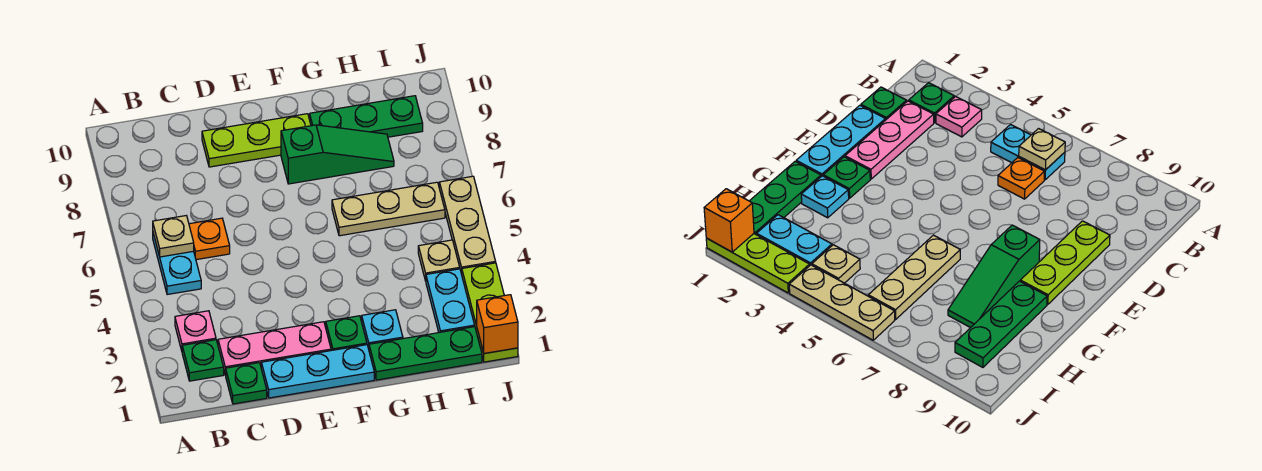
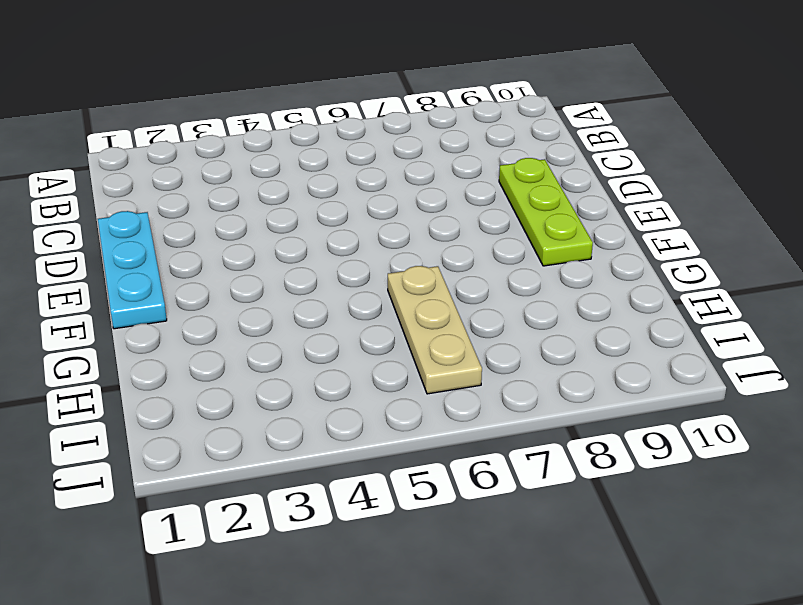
none -> green plate B2 level 1
none -> pink plate B3 level 1
none -> cyan plate B5:B6 level 1

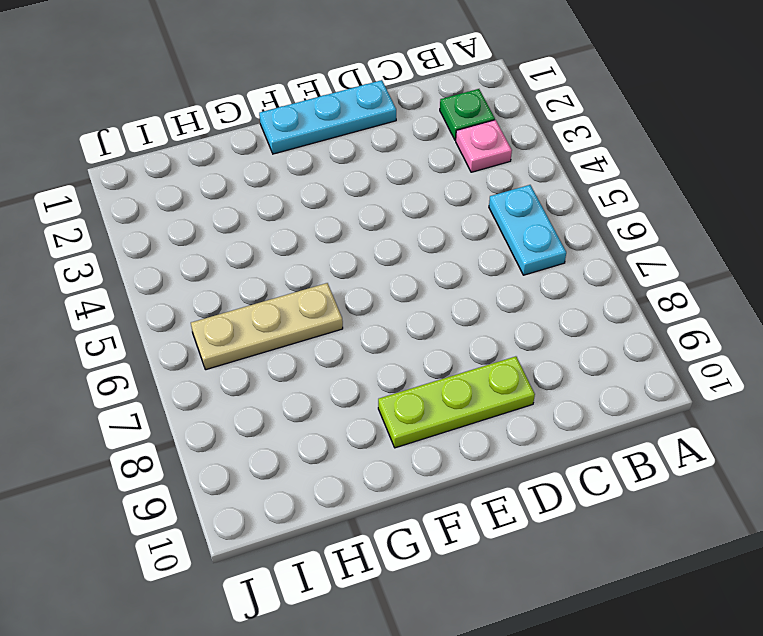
none -> green plate C1 level 1
none -> pink plate C2:E2 level 1
none -> orange plate C6 level 1

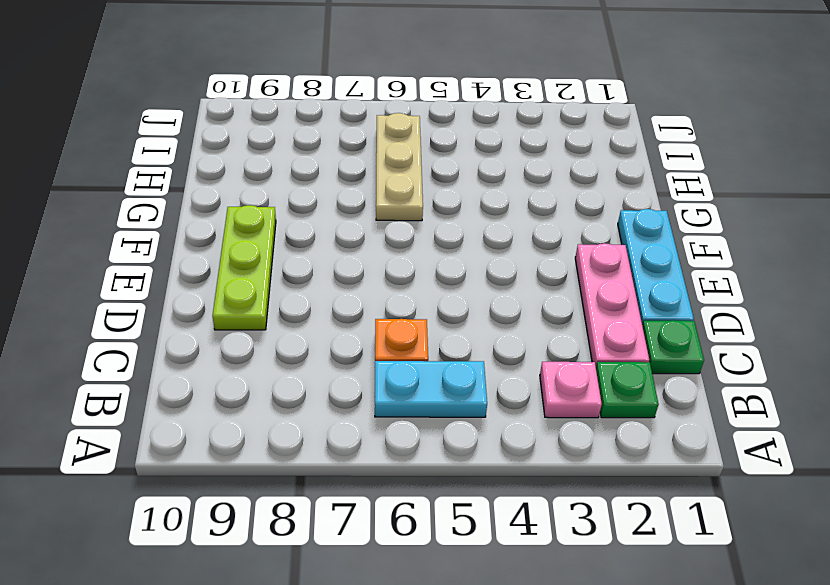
none -> green plate F2 level 1
none -> green slope F8:H8 level 1 top F
none -> green plate G1:I1 level 1

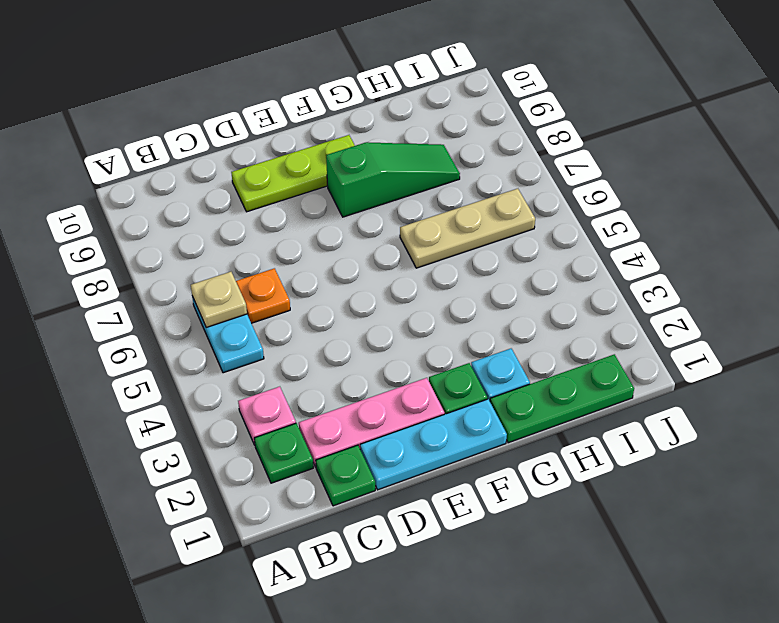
none -> green plate G9:I9 level 1
none -> cyan plate I2:I3 level 1
none -> tan plate I4 level 1

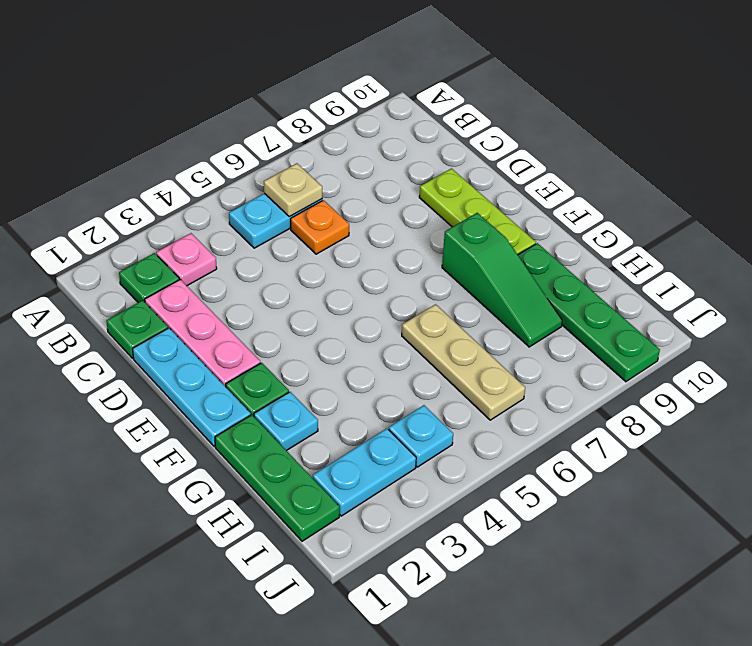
green plate G9:J9 level 1 -> green plate G9:I9 level 1
cyan plate I4 level 1 -> tan plate I4 level 1
none -> lime plate J1:J3 level 1
none -> tan plate J4:J6 level 1
none -> orange brick J1 level 2

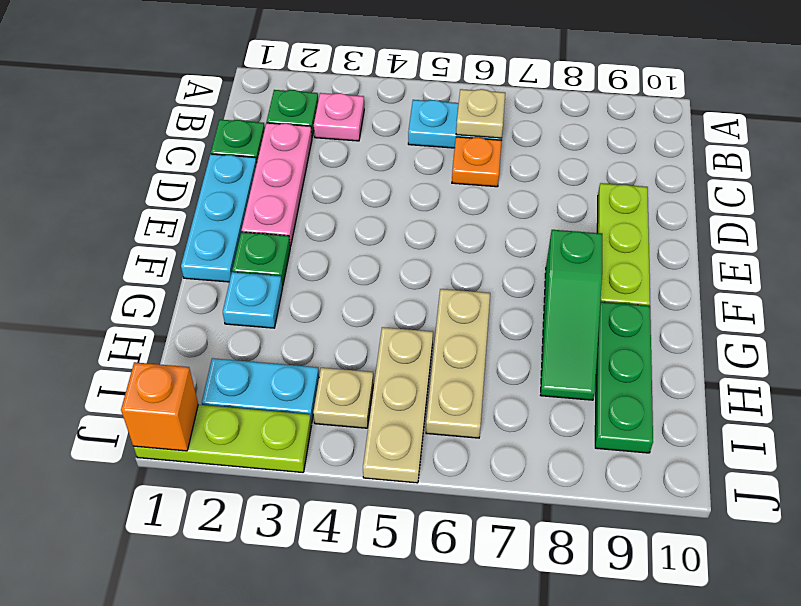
tan plate H5:J5 level 1 -> tan plate J4:J6 level 1
none -> green plate G1:I1 level 1

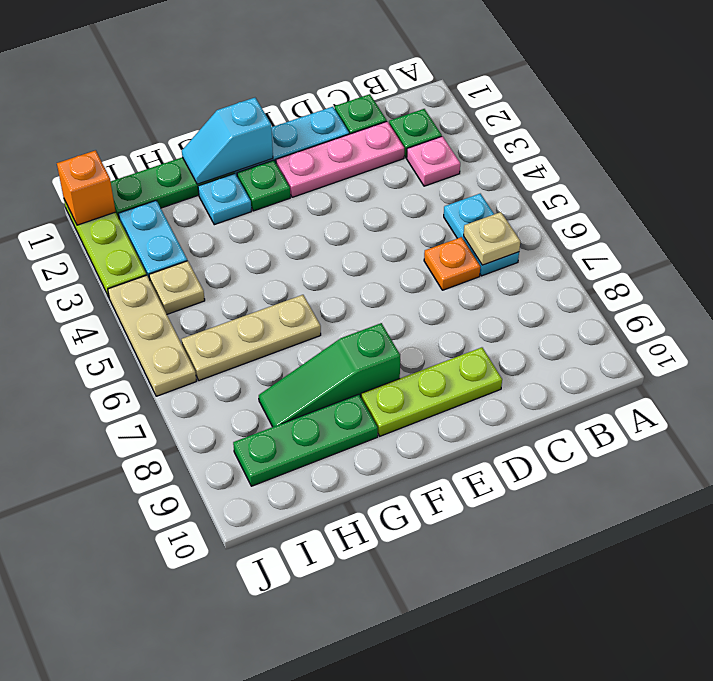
cyan slope F1:G1 level 2 top F -> none

